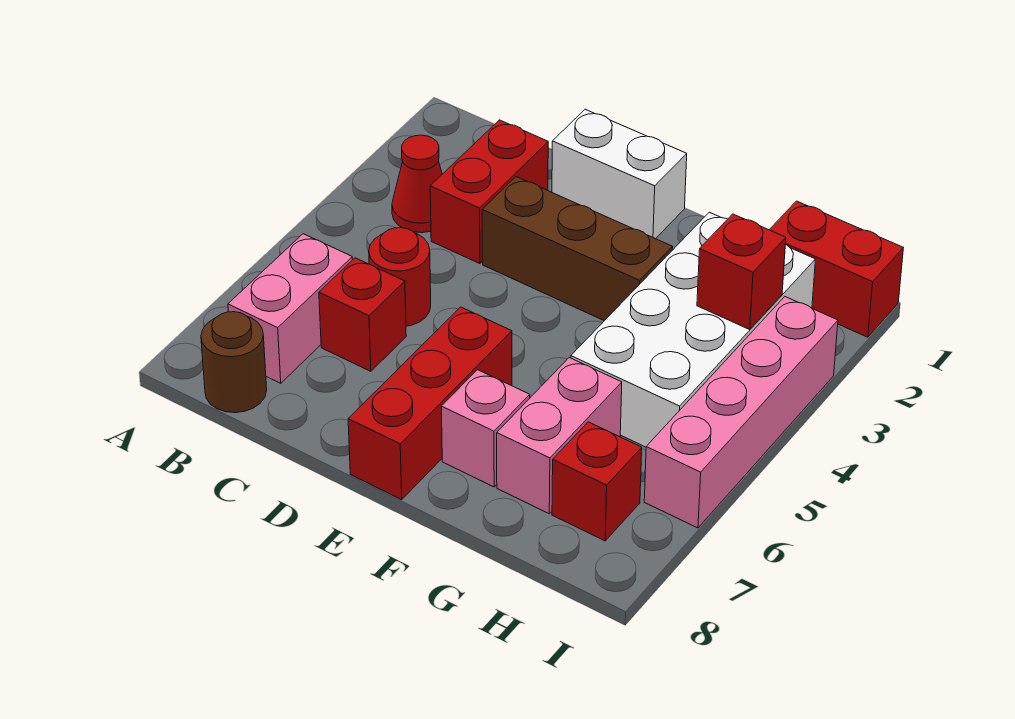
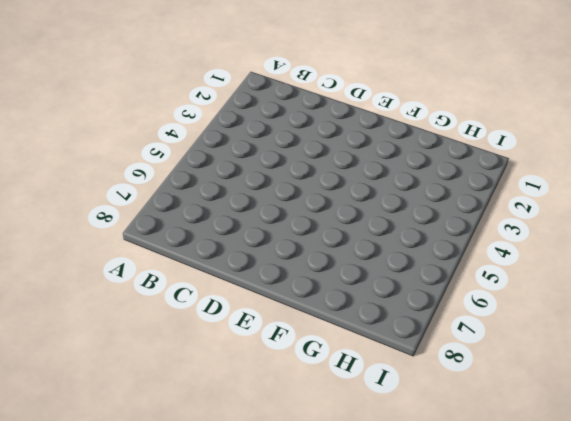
none -> red cone B3 level 1
none -> pink brick B6:B7 level 1
none -> brown round brick B8 level 1

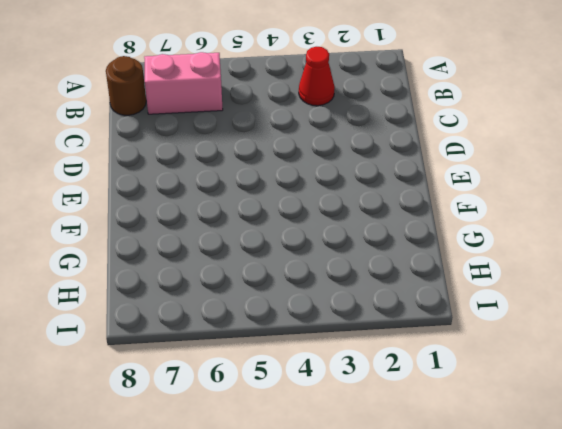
none -> red brick C2:C3 level 1
none -> red round brick C5 level 1
none -> red brick C6 level 1

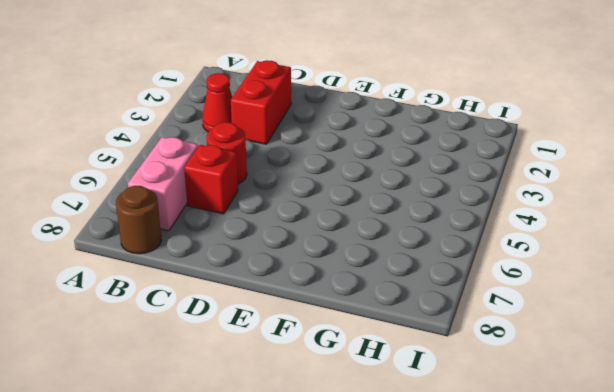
none -> white brick D1:E1 level 1
none -> brown brick D3:F3 level 1
none -> red brick E6:E8 level 1

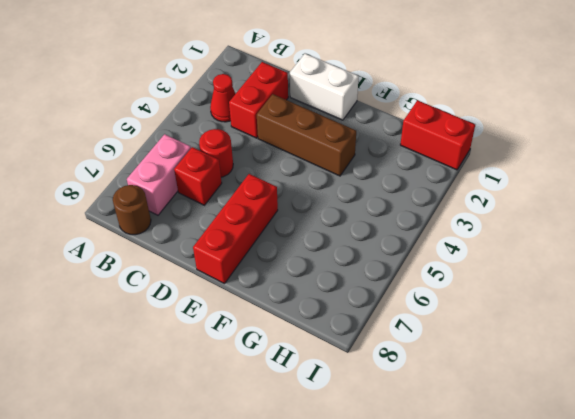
none -> pink brick F7 level 1
none -> white brick G2:H5 level 1
none -> pink brick G6:G7 level 1

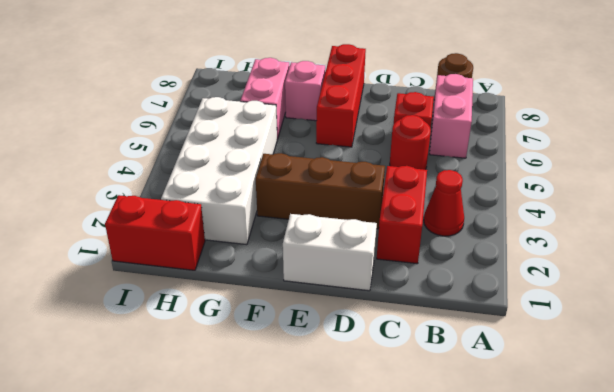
none -> red brick H7 level 1
none -> pink brick I3:I6 level 1
none -> red brick H3 level 2

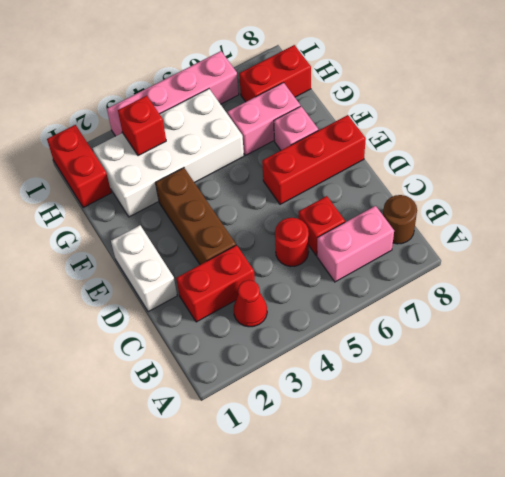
red brick H7:H8 level 1 -> red brick H7 level 1

